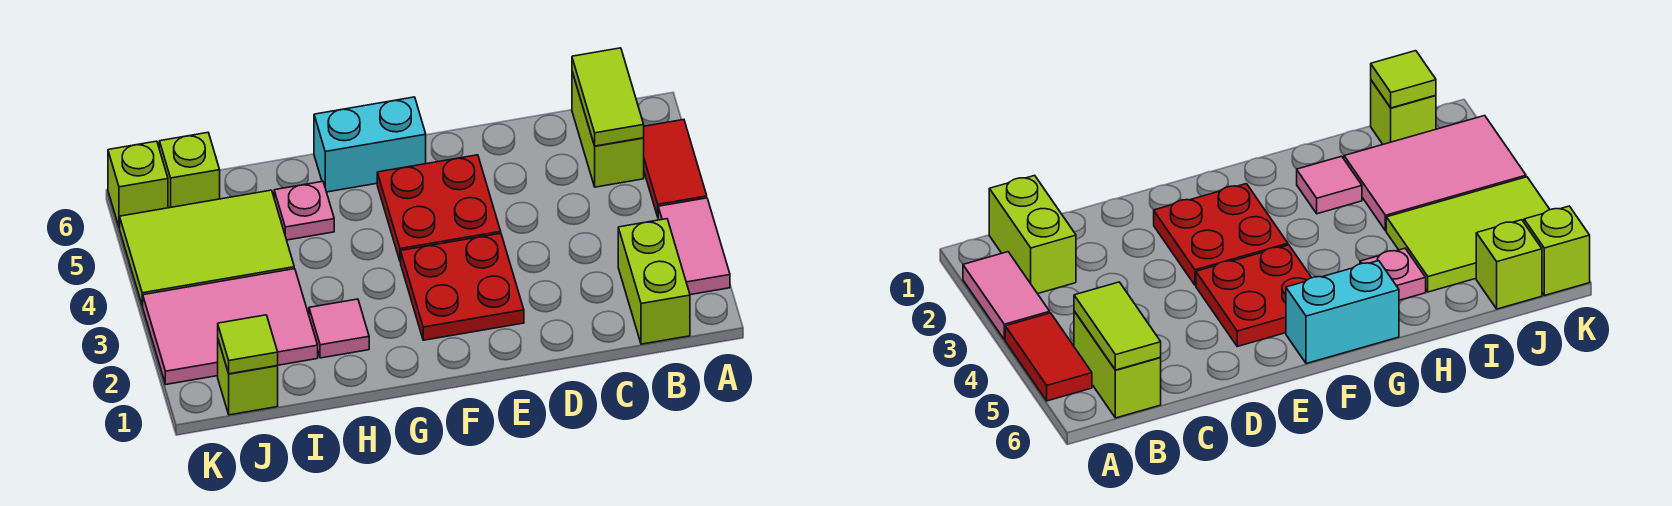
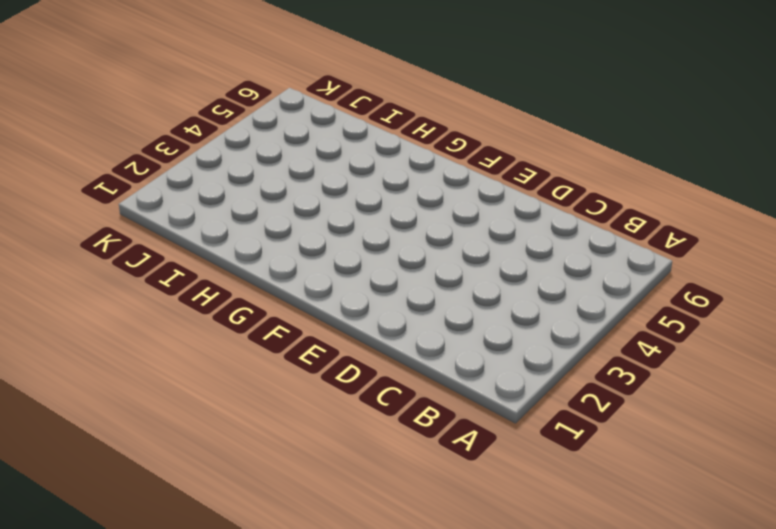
none -> pink tile A2:A3 level 1
none -> red tile A4:A5 level 1
none -> lime brick B1:B2 level 1

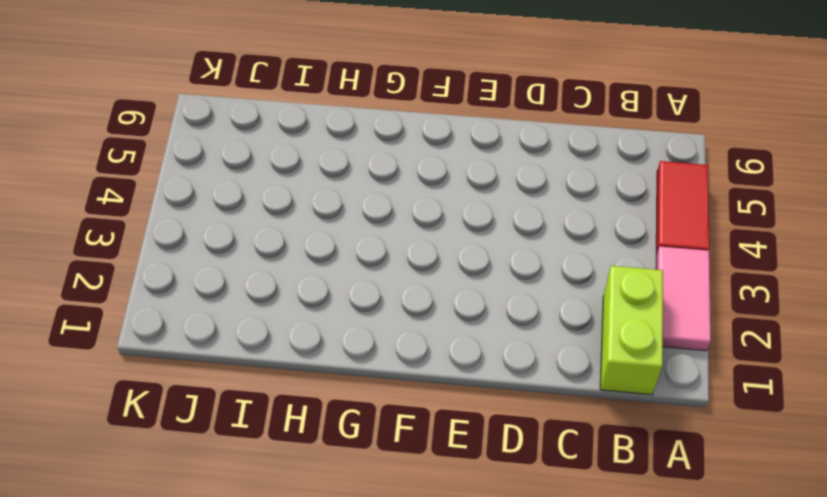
none -> lime brick B5:B6 level 1
none -> red plate E2:F3 level 1
none -> red plate E4:F5 level 1

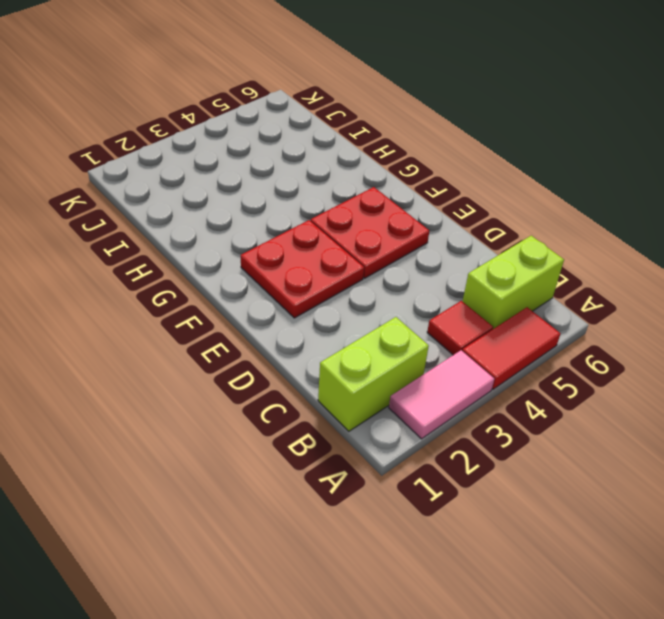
red tile B4 level 1 -> none
none -> cyan brick F6:G6 level 1
none -> pink tile H2 level 1
none -> pink plate H5 level 1

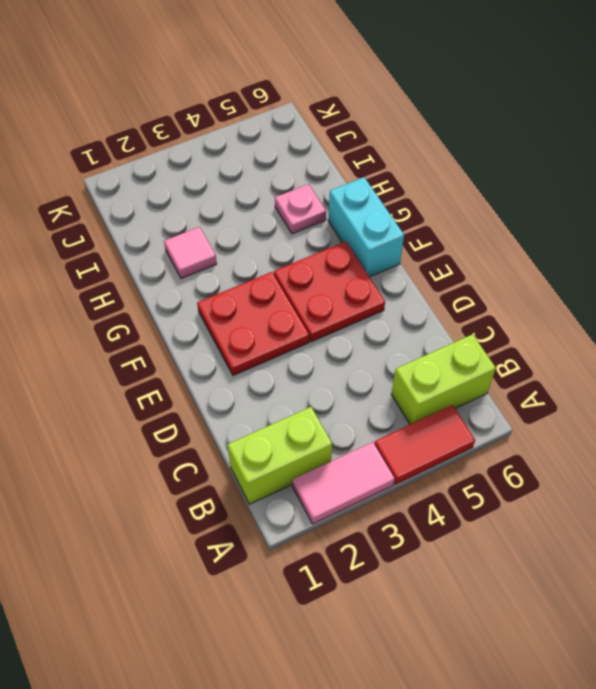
none -> pink tile I2:K3 level 1
none -> lime tile I4:K5 level 1
none -> lime brick J1 level 1

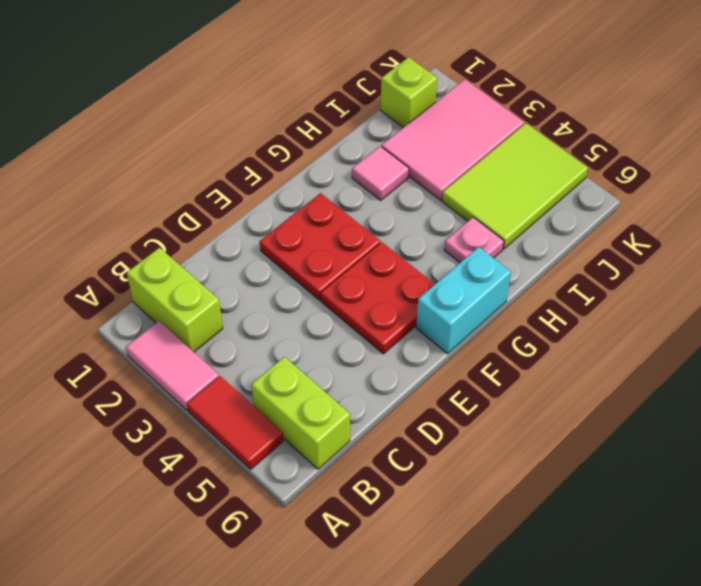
none -> lime brick J6 level 1
none -> lime brick K6 level 1
none -> lime tile B5:B6 level 2

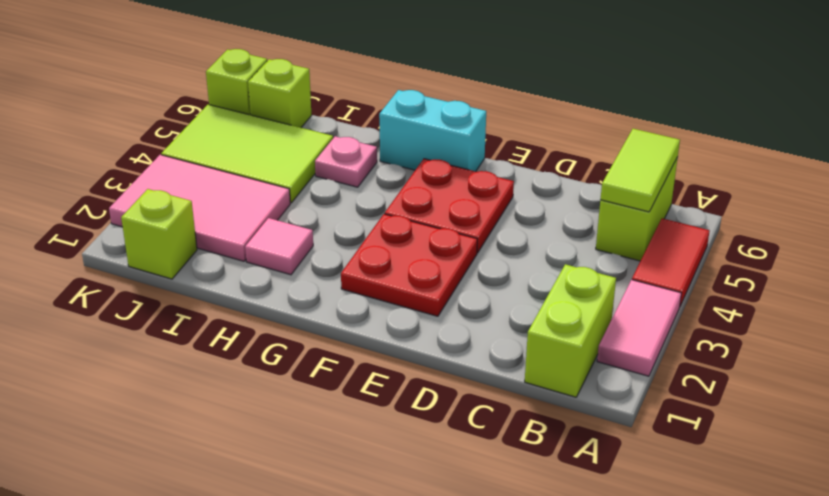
none -> lime tile J1 level 2

